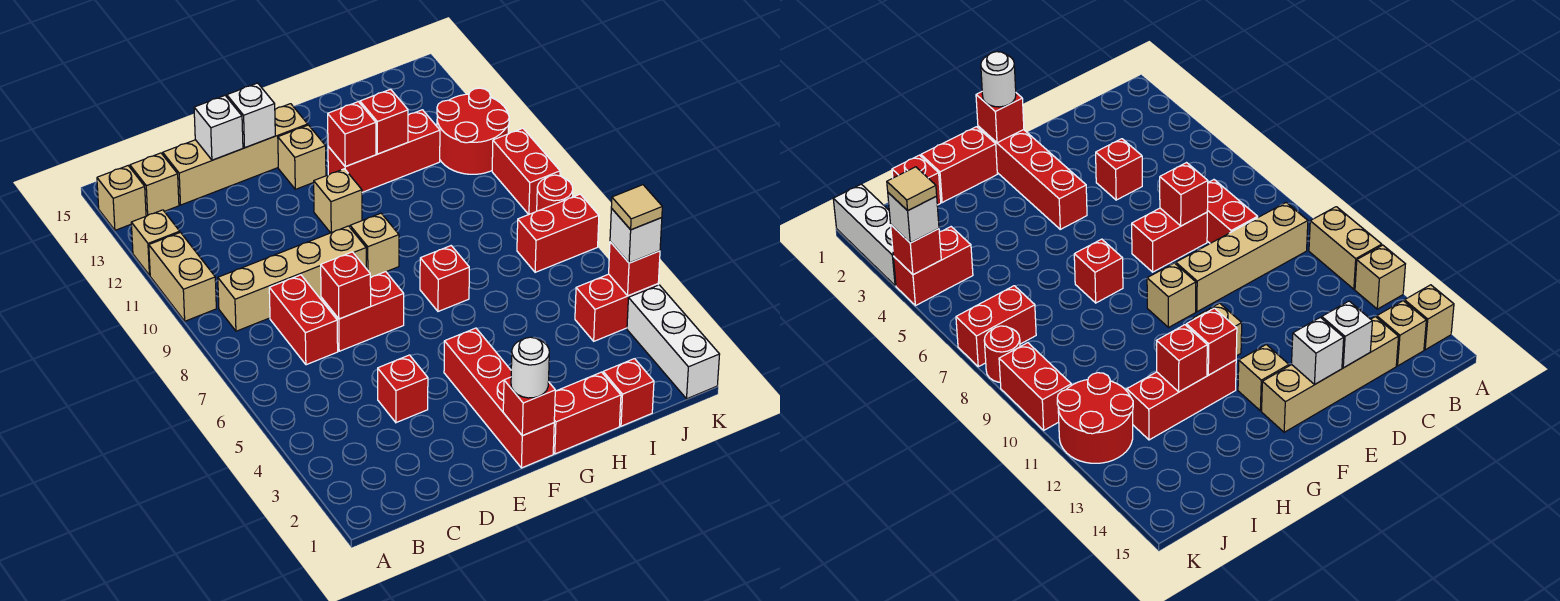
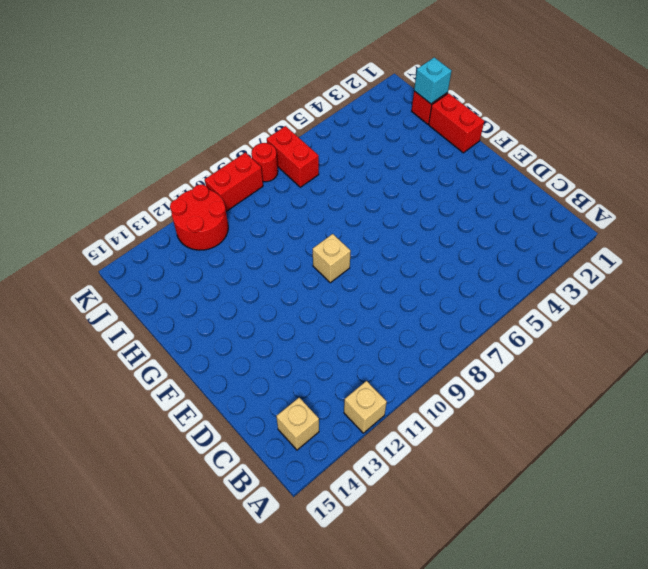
cyan brick I1 level 2 -> none
none -> tan brick A10:A11 level 1
none -> tan brick A14 level 1
none -> tan brick B9:E9 level 1
none -> red brick C7:C8 level 1

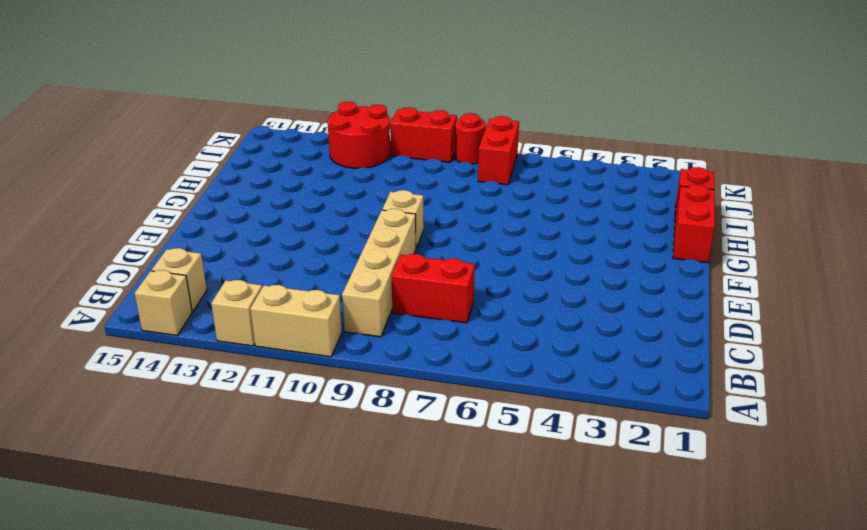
none -> tan brick C14:F14 level 1
none -> red brick D4 level 1
none -> red brick D7:E7 level 1
none -> red brick F1:F4 level 1

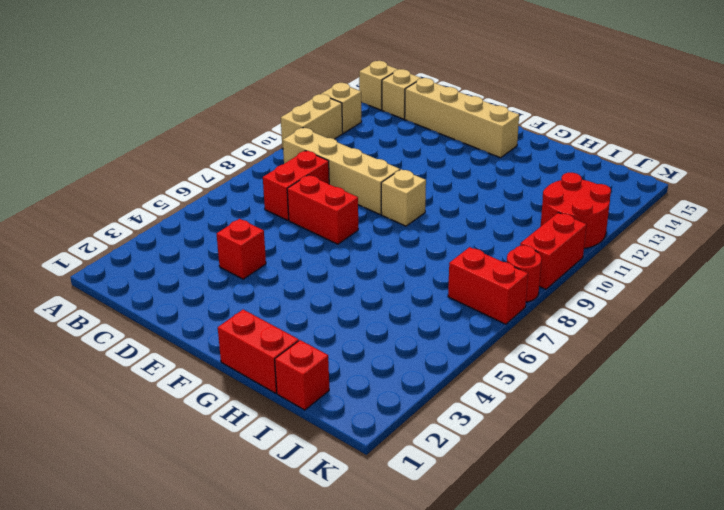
none -> red brick F1:F4 level 1
none -> tan brick F11 level 1
none -> tan brick F13 level 1
none -> red brick G7 level 1

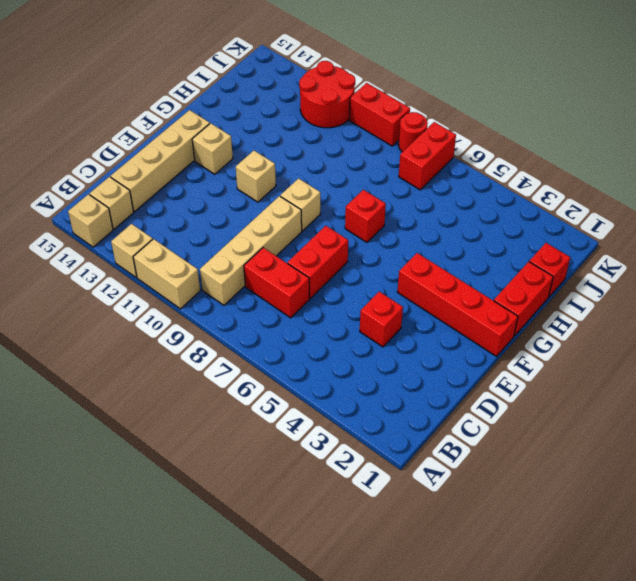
none -> red brick G12:I12 level 1
none -> red brick J4:K4 level 1
none -> white brick K1:K3 level 1
none -> red brick D7 level 2

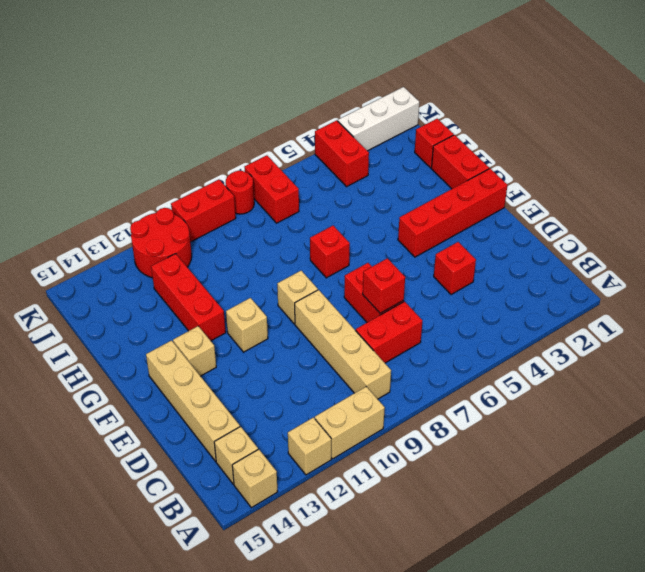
none -> white brick D14 level 2
none -> white brick E14 level 2
none -> red brick F1 level 2
none -> red brick G12 level 2

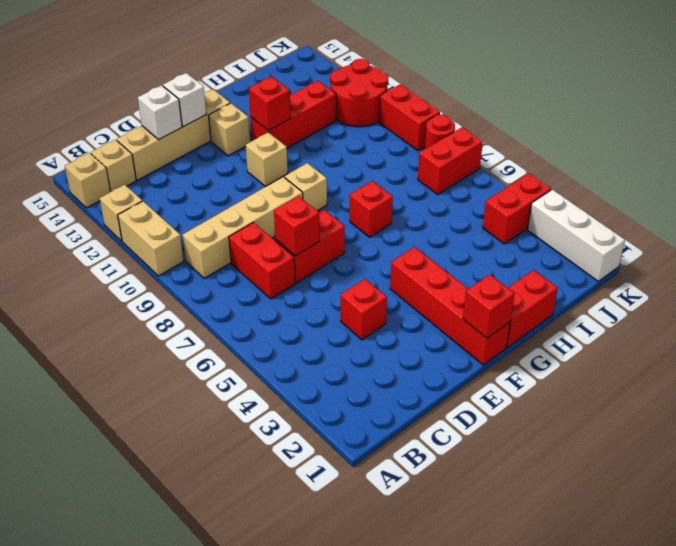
none -> red brick I1 level 1
none -> red brick H12 level 2
none -> red brick K4 level 2
none -> white round brick F1 level 3

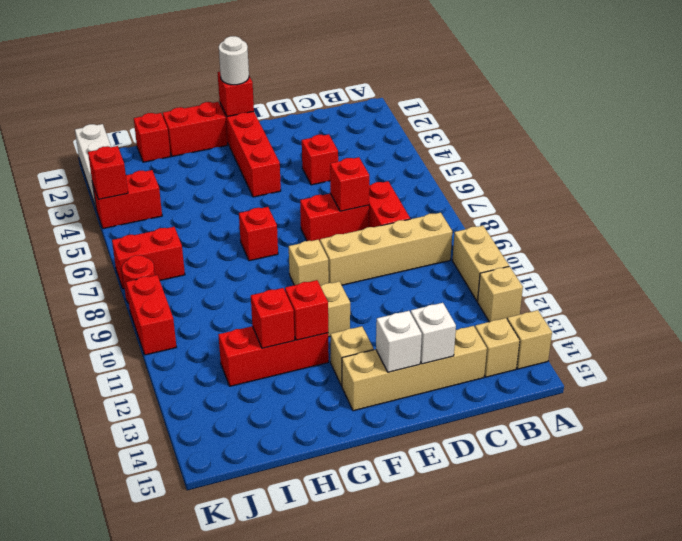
none -> red round brick J11:K12 level 1
none -> white brick K4 level 3
none -> tan tile K4 level 4

